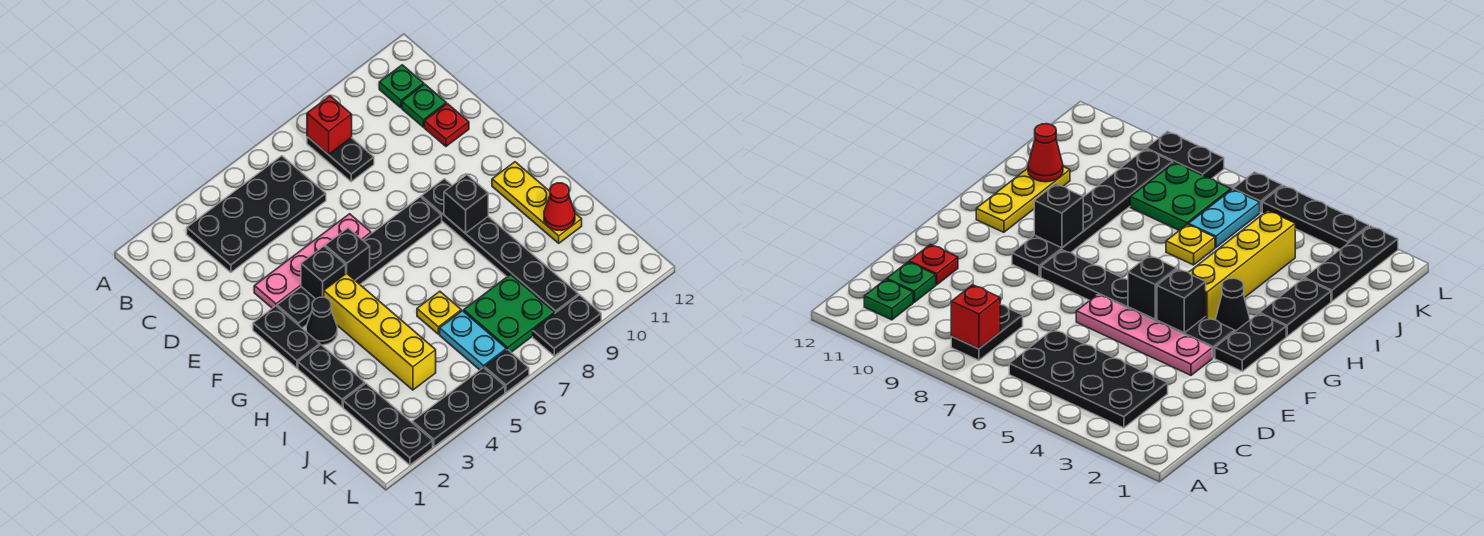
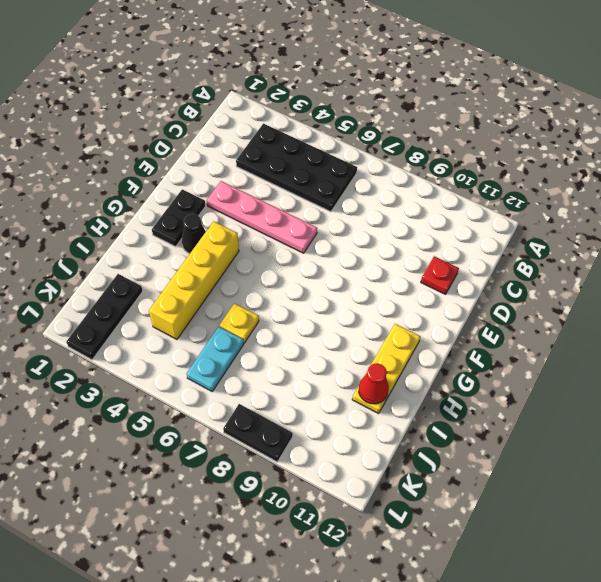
none -> black plate B8:C8 level 1
none -> green plate B11 level 1
none -> green plate C11 level 1

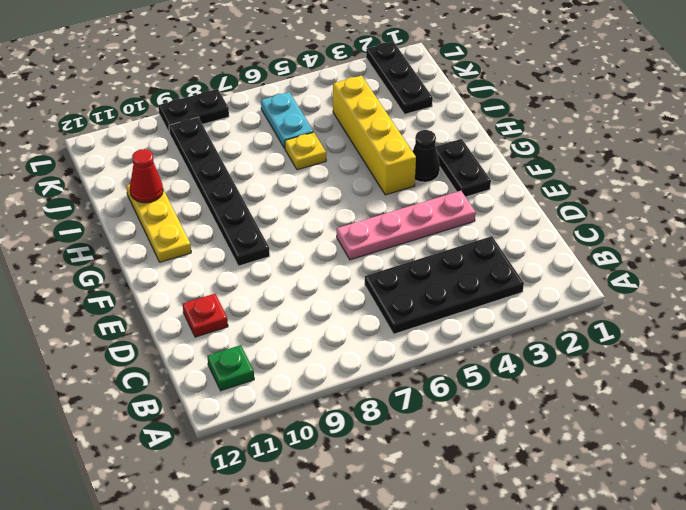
none -> black plate B8:C8 level 1
none -> green plate C11 level 1
none -> black plate F3:F8 level 1

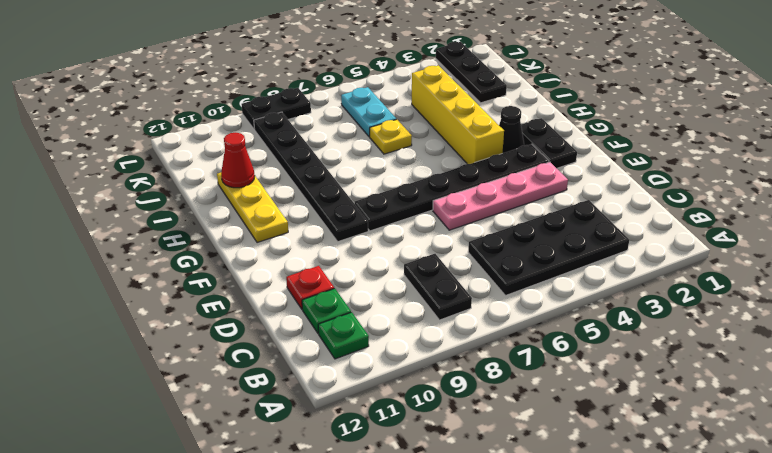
none -> black plate H2:I2 level 1
none -> green plate J7:K8 level 1
none -> black plate L3:L5 level 1

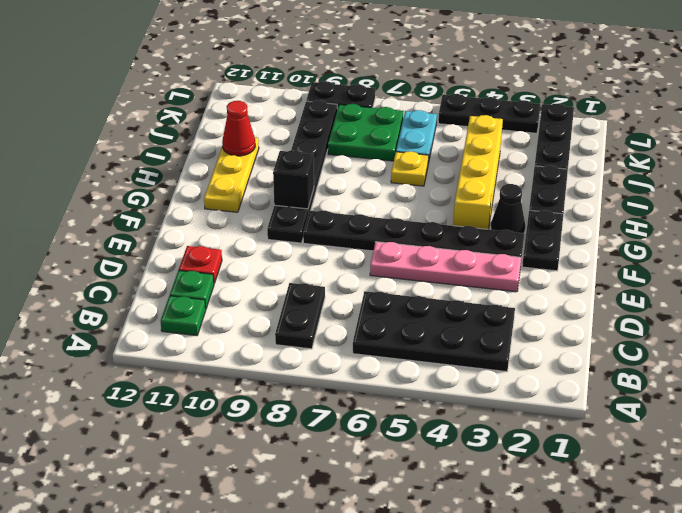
none -> black plate L6 level 1
none -> red brick B8 level 2
none -> black brick F4 level 2

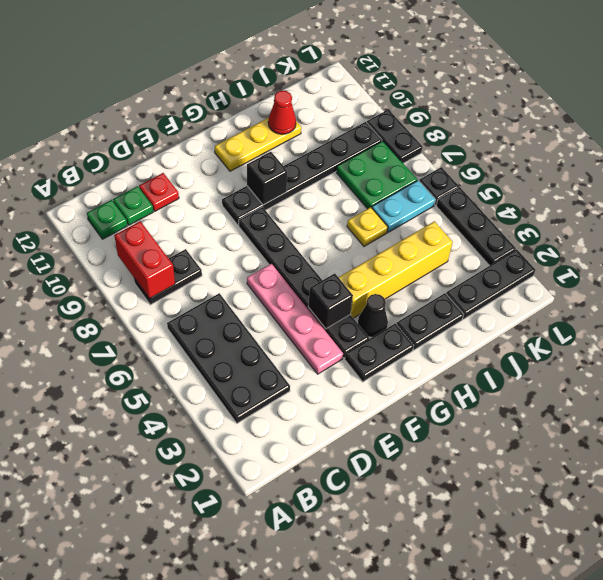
red brick B8:B9 level 2 -> red brick B8 level 2
none -> black brick F5 level 2

